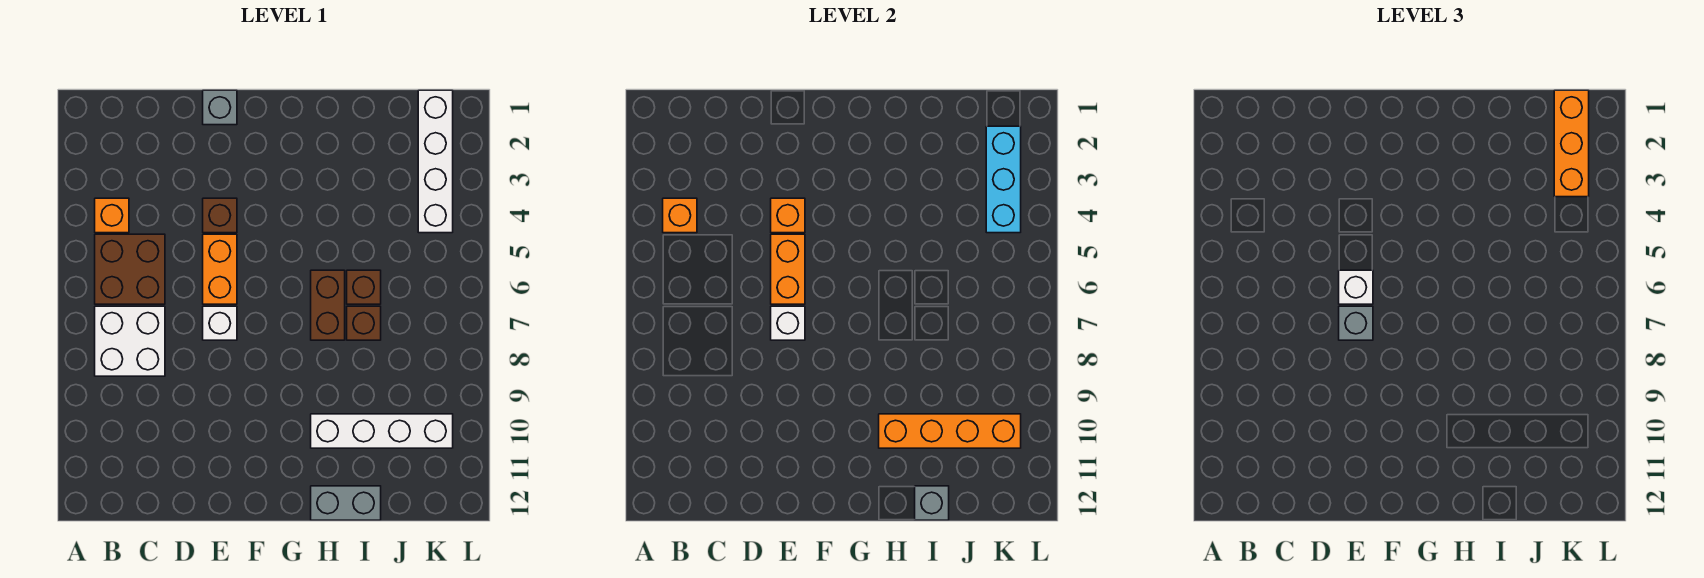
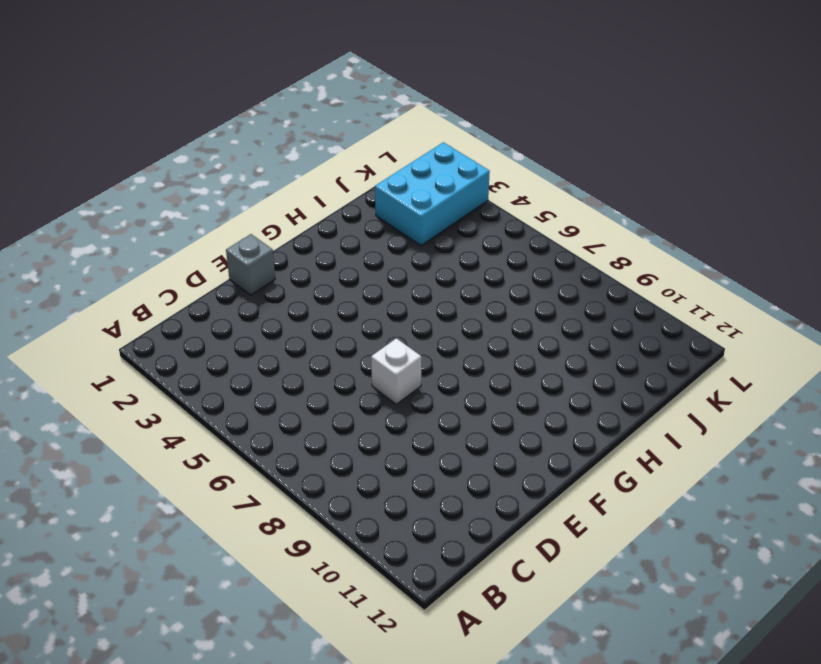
cyan brick J2:L3 level 1 -> white brick K1:K4 level 1
none -> orange brick B4 level 1
none -> brown brick B5:C6 level 1
none -> white brick B7:C8 level 1

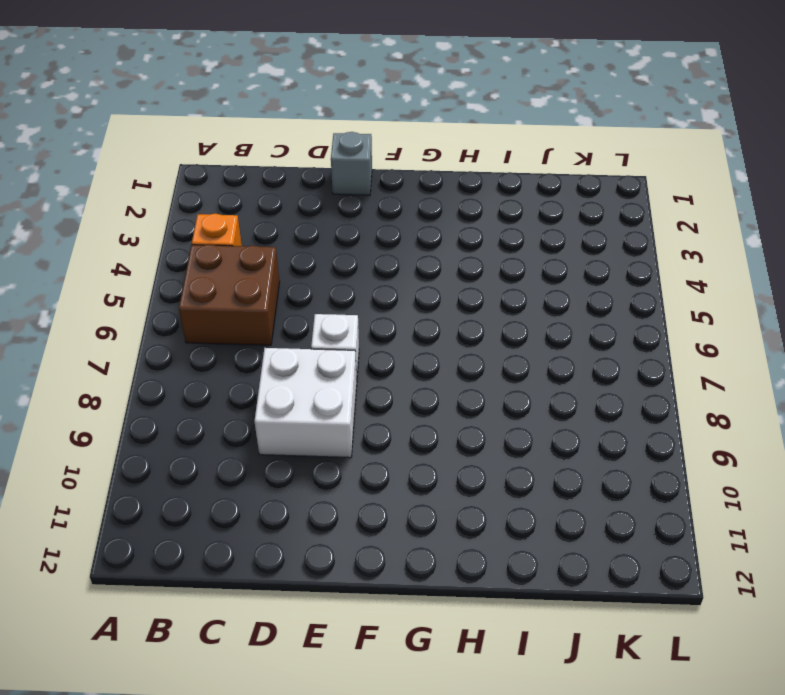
white brick D8:E9 level 1 -> white brick B7:C8 level 1
none -> brown brick E4 level 1
none -> orange brick E5:E6 level 1
none -> brown brick H6:H7 level 1

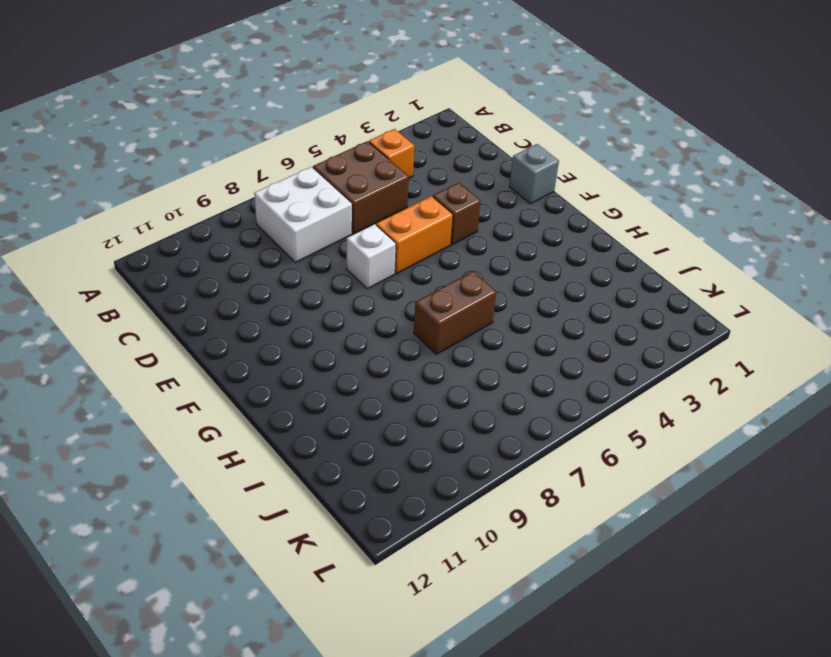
none -> white brick H10:K10 level 1
none -> grey brick H12:I12 level 1
none -> brown brick I6 level 1

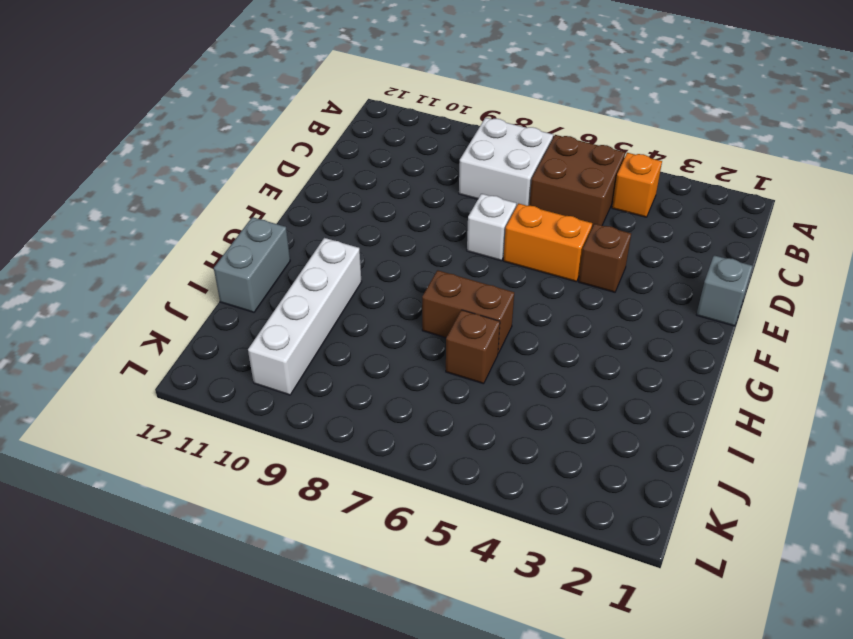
none -> brown brick I7 level 1
none -> white brick K1:K4 level 1
none -> orange brick B4 level 2

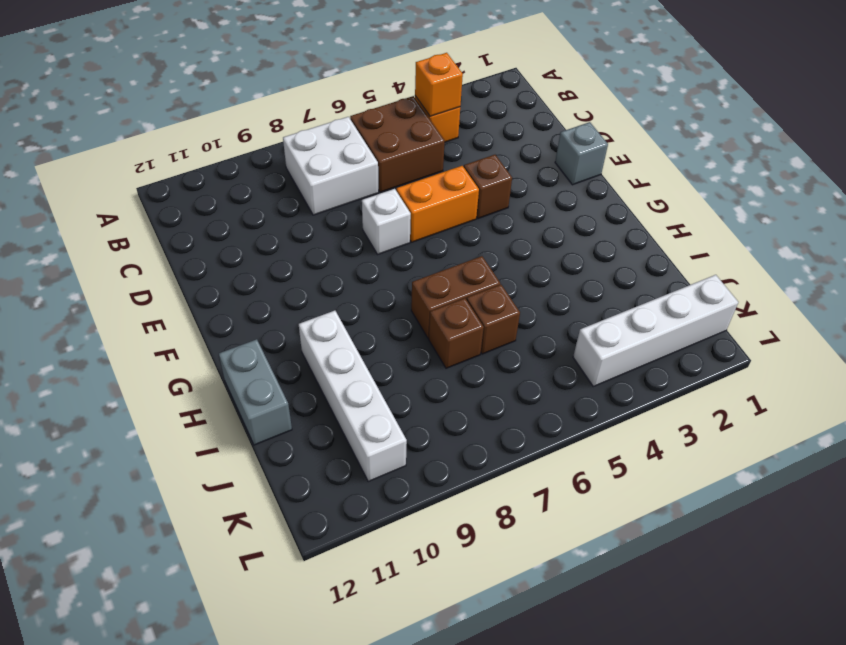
none -> orange brick E4 level 2
none -> orange brick E5:E6 level 2
none -> white brick E7 level 2

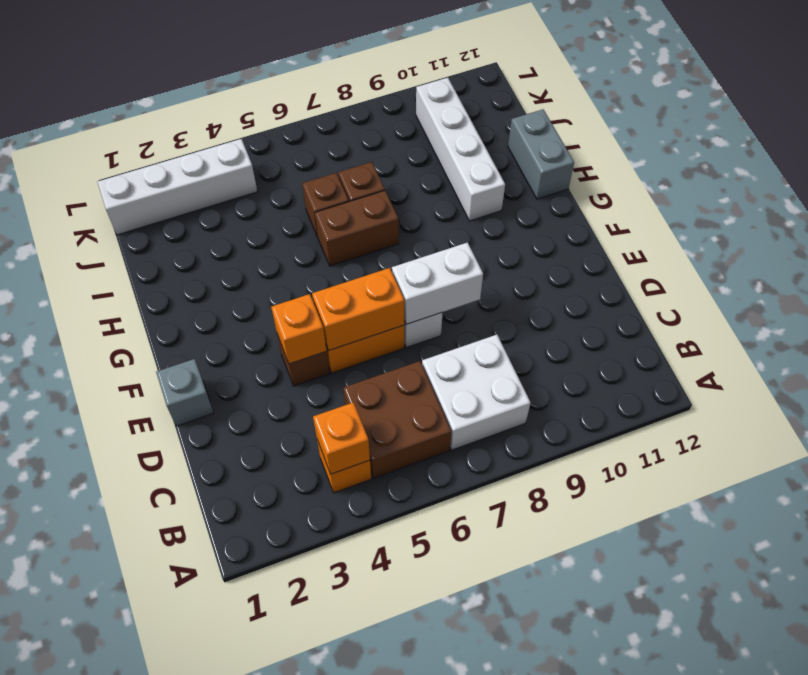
white brick E7:E8 level 2 -> white brick E7 level 2
none -> orange brick H10:K10 level 2
none -> grey brick I12 level 2
none -> cyan brick K2:K4 level 2

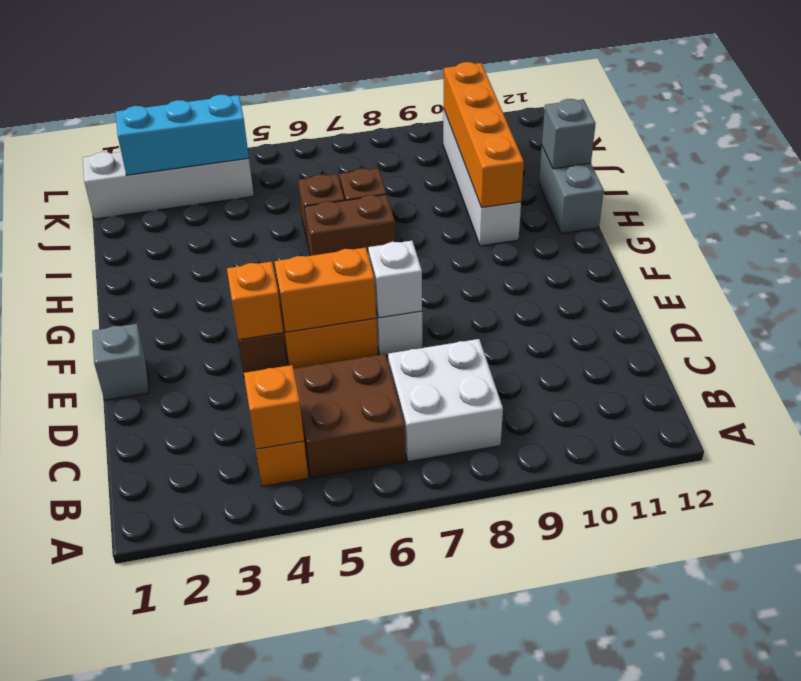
none -> white brick E6 level 3
none -> grey brick E7 level 3
none -> orange brick K1:K3 level 3

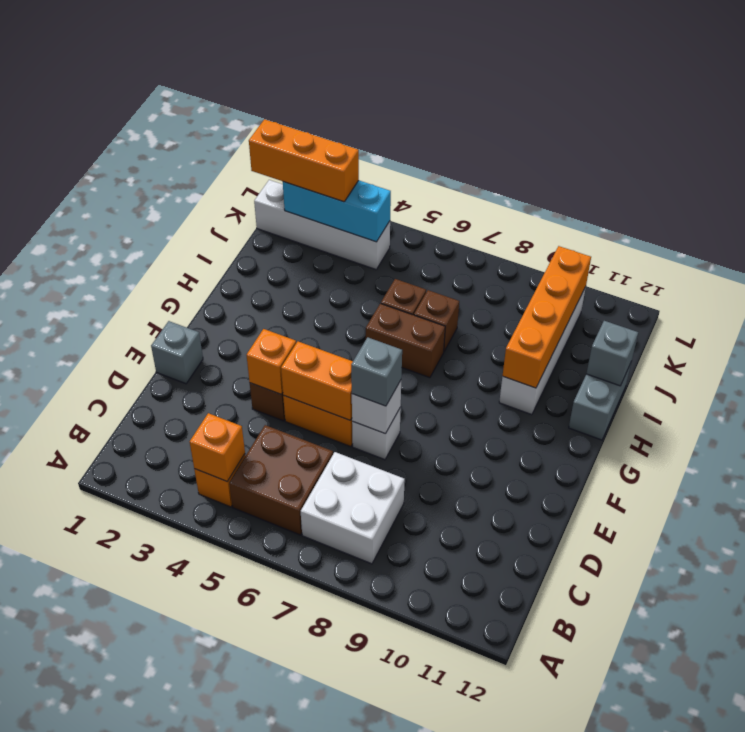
none -> white brick E6 level 3

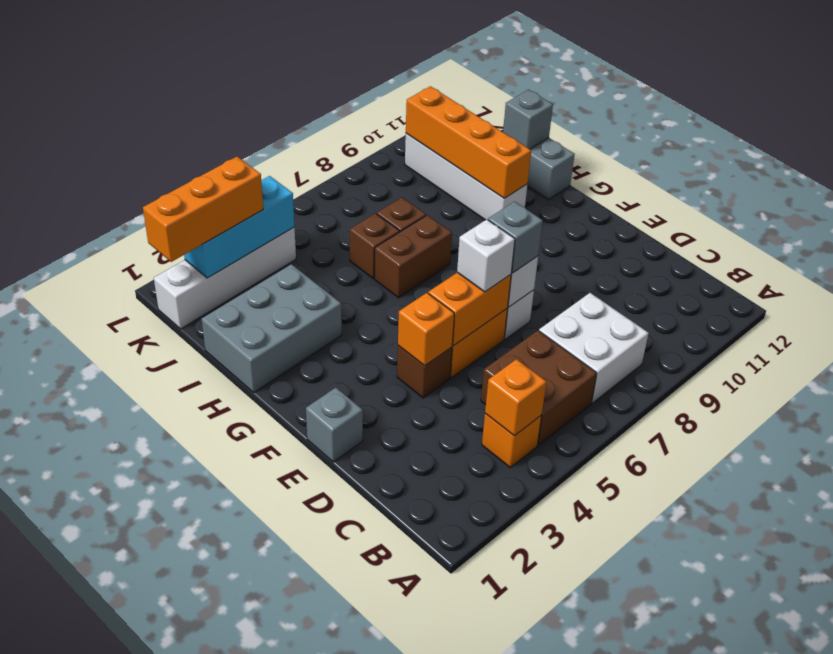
grey brick H1:I3 level 1 -> none

